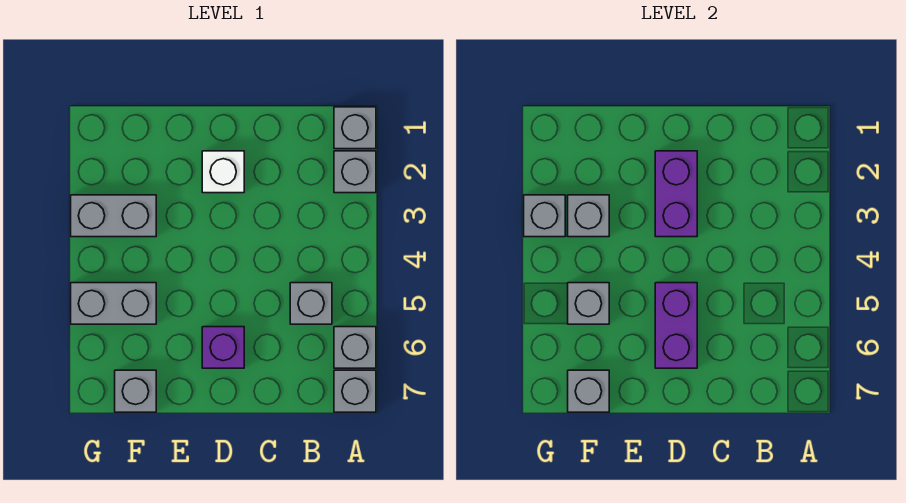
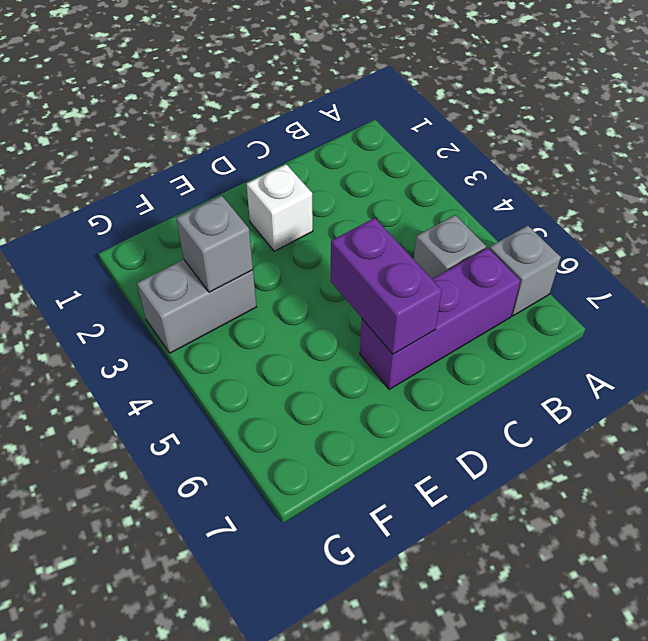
purple brick B6:D6 level 1 -> purple brick D6 level 1
none -> grey brick A1 level 1
none -> grey brick A2 level 1
none -> grey brick A7 level 1

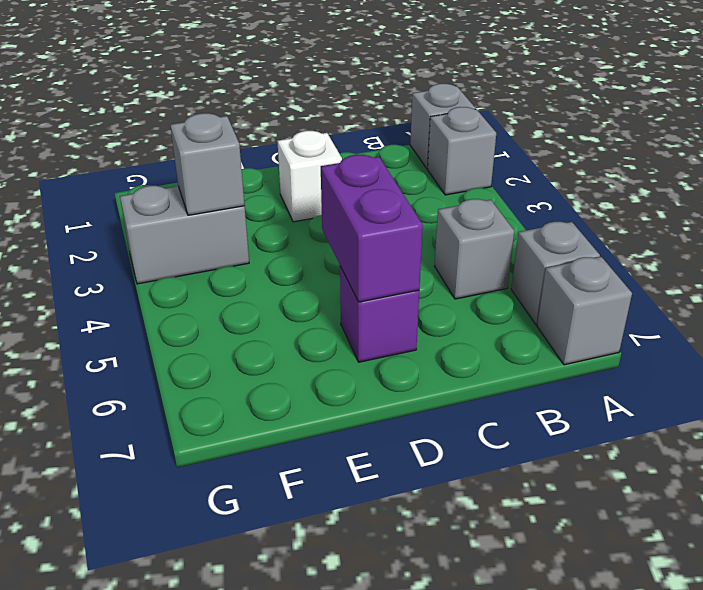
none -> grey brick F5:G5 level 1
none -> grey brick F7 level 1
none -> purple brick D2:D3 level 2

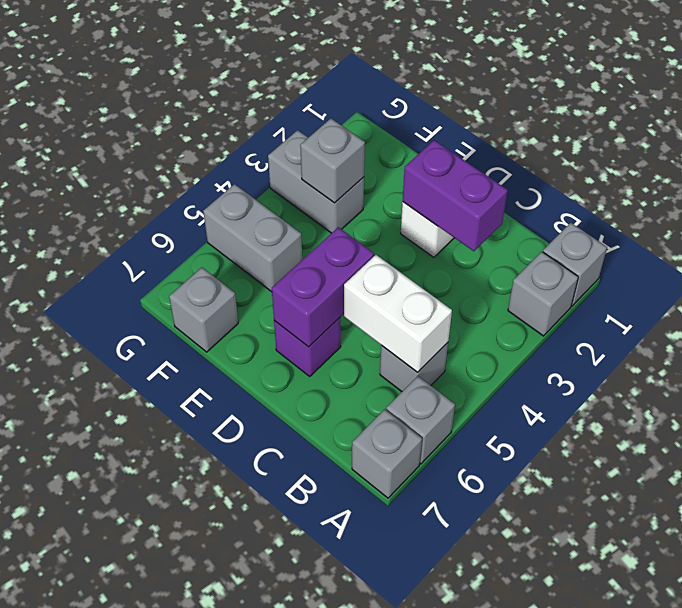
white brick B5:C5 level 2 -> none
purple brick C2:D2 level 2 -> purple brick D2:D3 level 2
none -> grey brick F5 level 2
none -> grey brick F7 level 2
none -> grey brick G3 level 2

